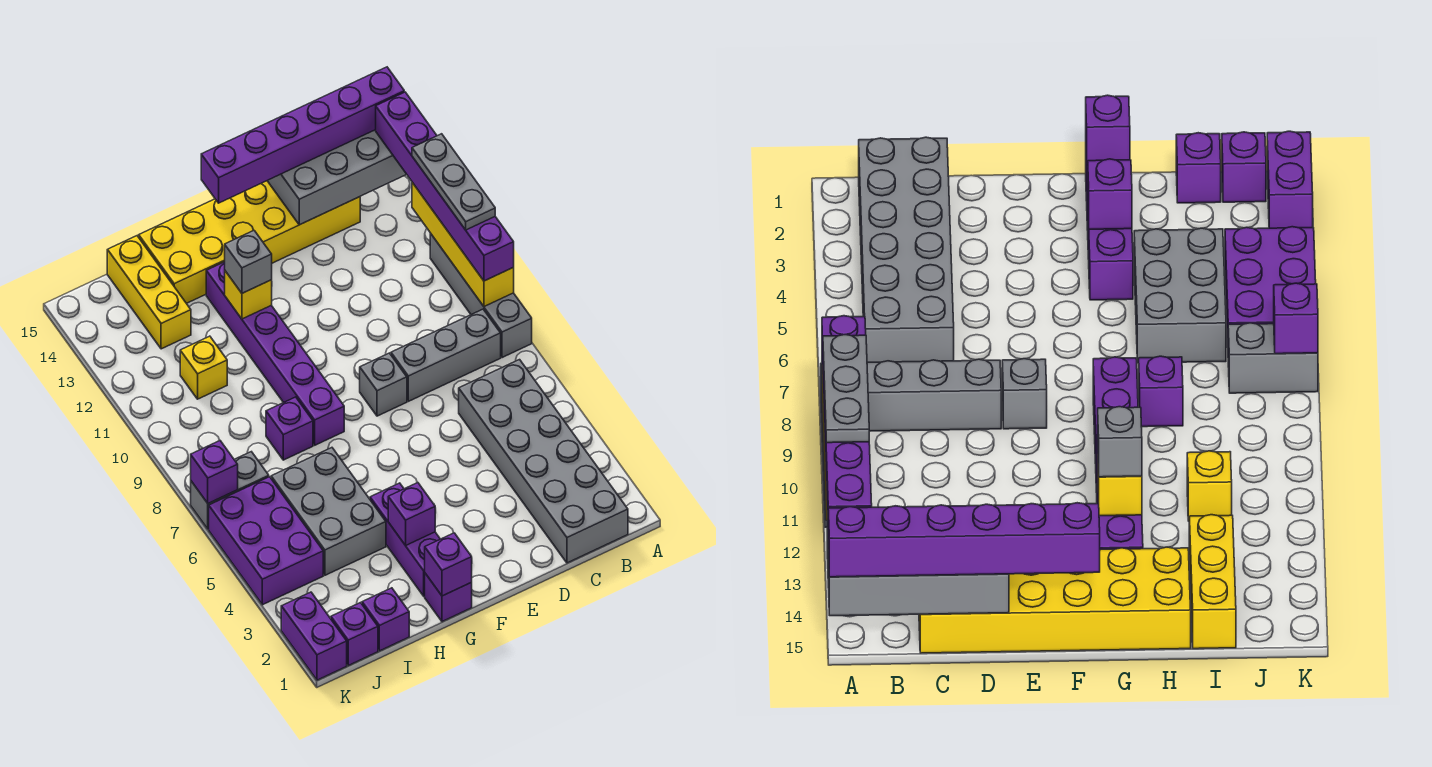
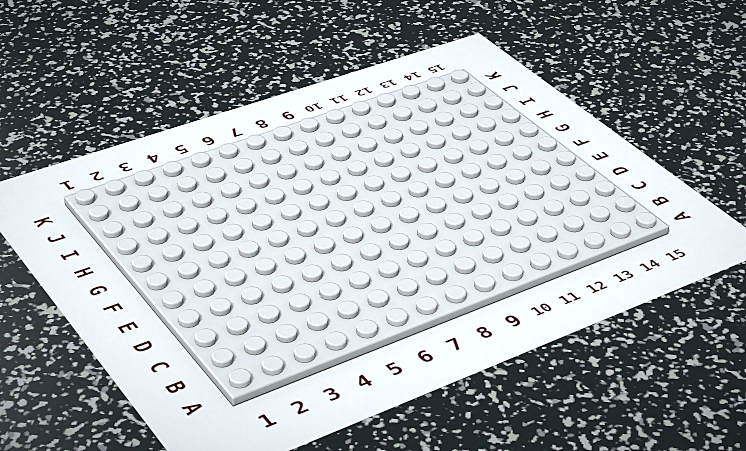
none -> grey brick A8:A11 level 1
none -> grey brick B1:C6 level 1
none -> grey brick B8:D8 level 1

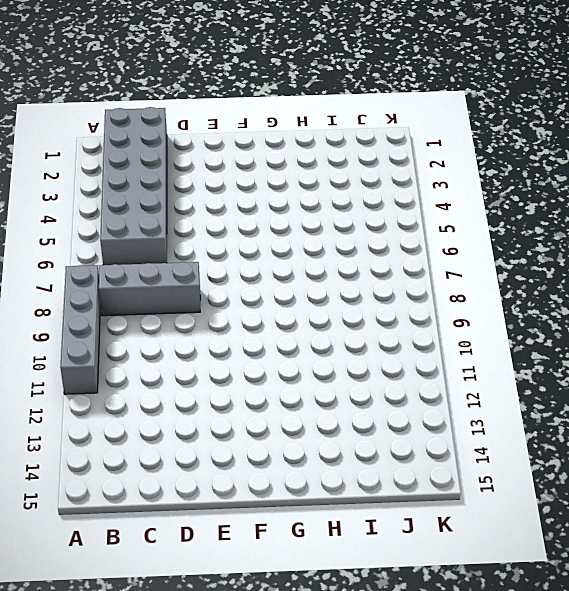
none -> yellow brick C14:H15 level 1
none -> grey brick E8 level 1
none -> purple brick G1 level 1

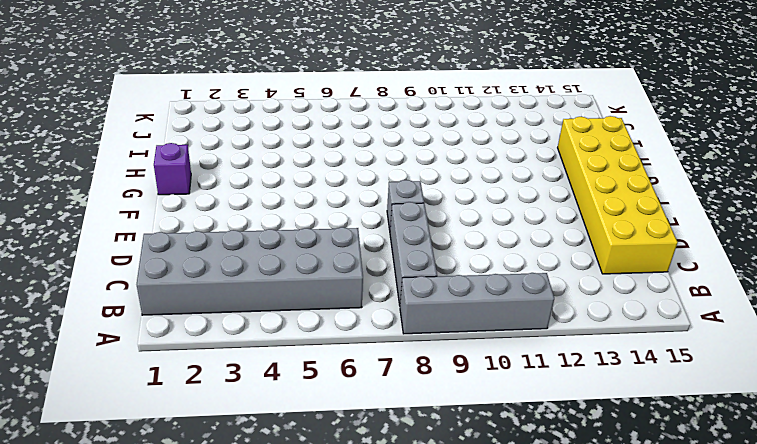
none -> purple brick G2:G4 level 1
none -> purple brick G8:G13 level 1
none -> grey brick H4:I6 level 1

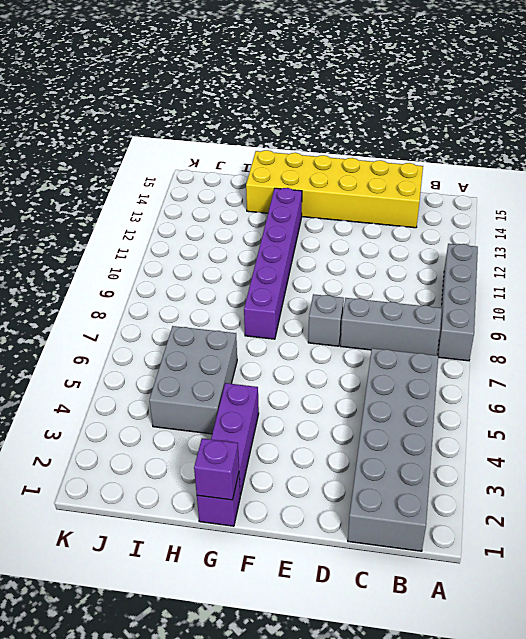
none -> purple brick H8 level 1
none -> purple brick I1 level 1
none -> yellow brick I11 level 1

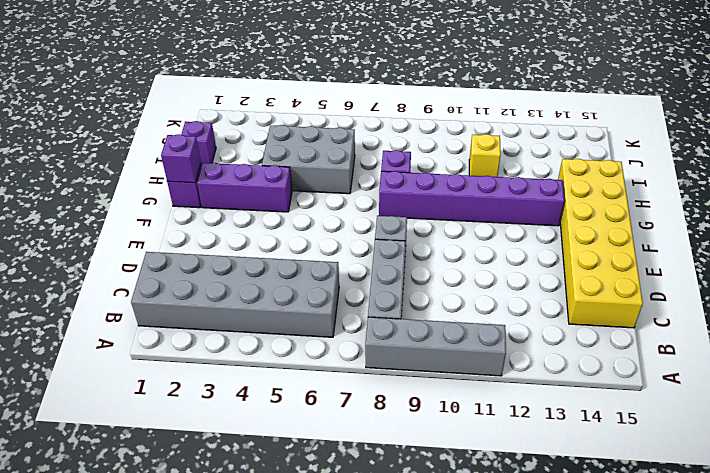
none -> yellow brick I13:I15 level 1
none -> purple brick J1 level 1
none -> purple brick J4:K6 level 1

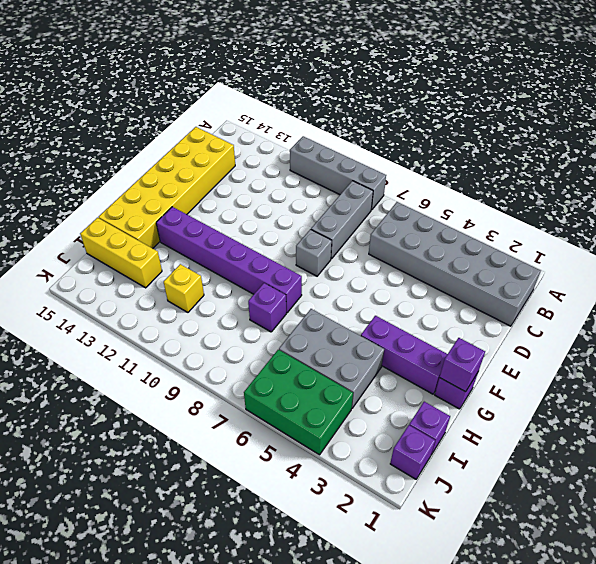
green brick J4:K6 level 1 -> purple brick J4:K6 level 1
none -> grey brick J7:K7 level 1
none -> purple brick K1:K2 level 1
none -> yellow brick A9:A12 level 2

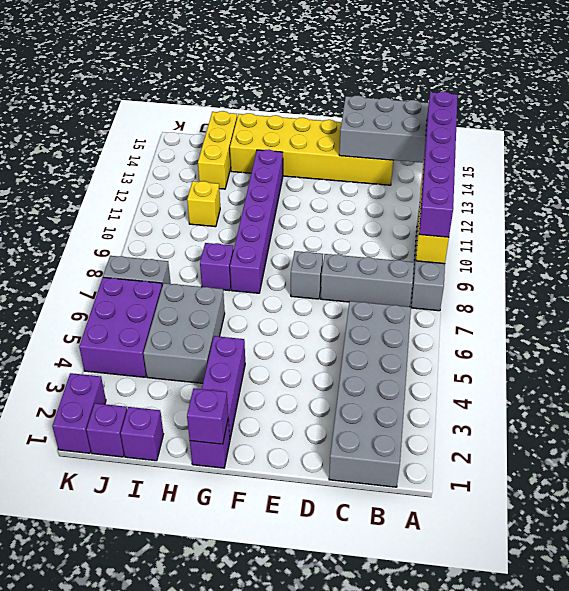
none -> purple brick G3 level 2
none -> yellow brick G12 level 2
none -> purple brick K7 level 2

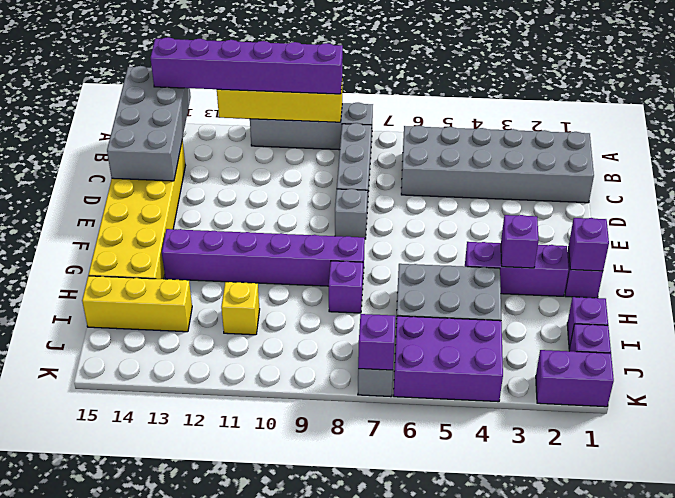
none -> yellow brick G12 level 2
none -> purple brick A15:F15 level 3
none -> grey brick G12 level 3

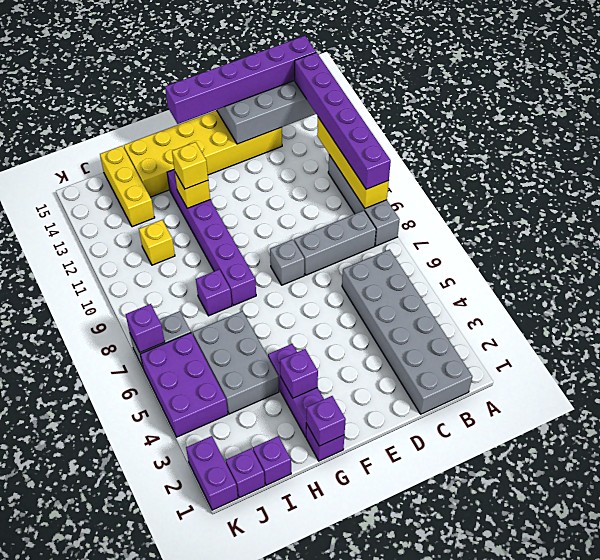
yellow brick G12 level 3 -> grey brick G12 level 3
none -> grey plate A10:A12 level 4

